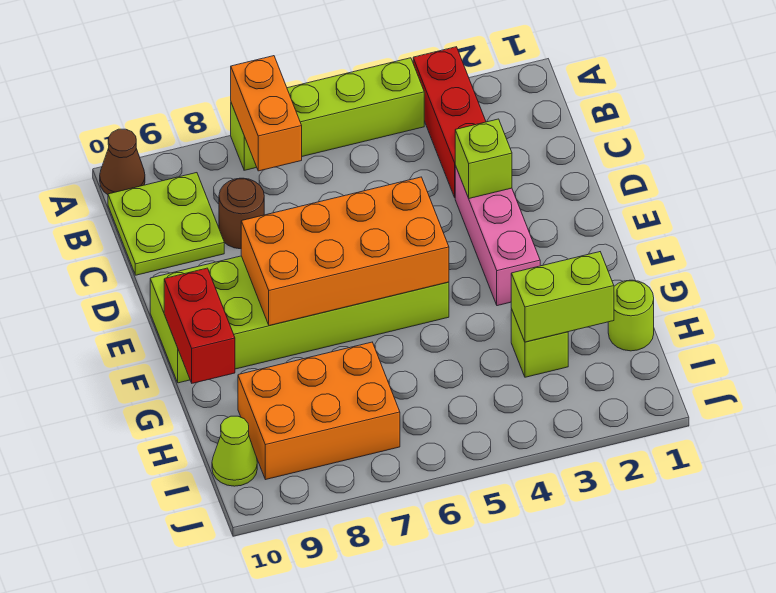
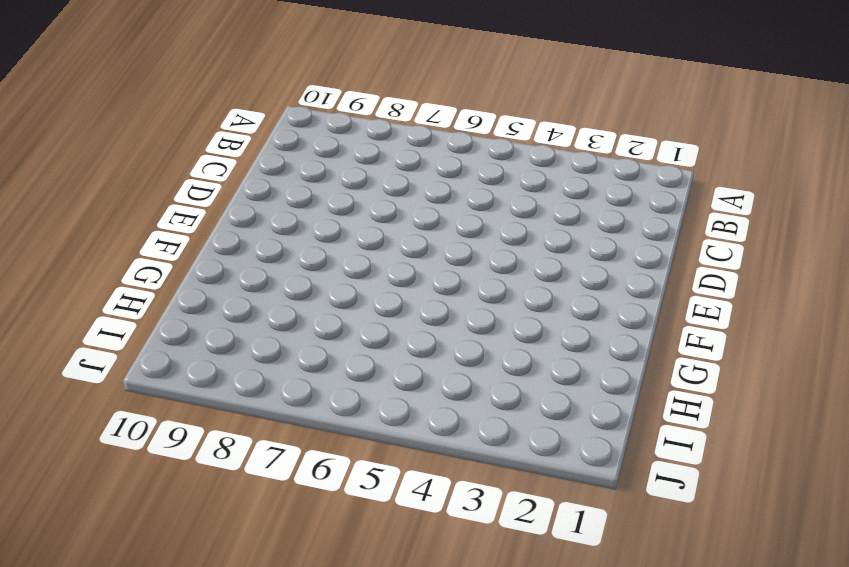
none -> red brick A3:C3 level 1
none -> lime brick A4:A7 level 1
none -> brown cone A10 level 1

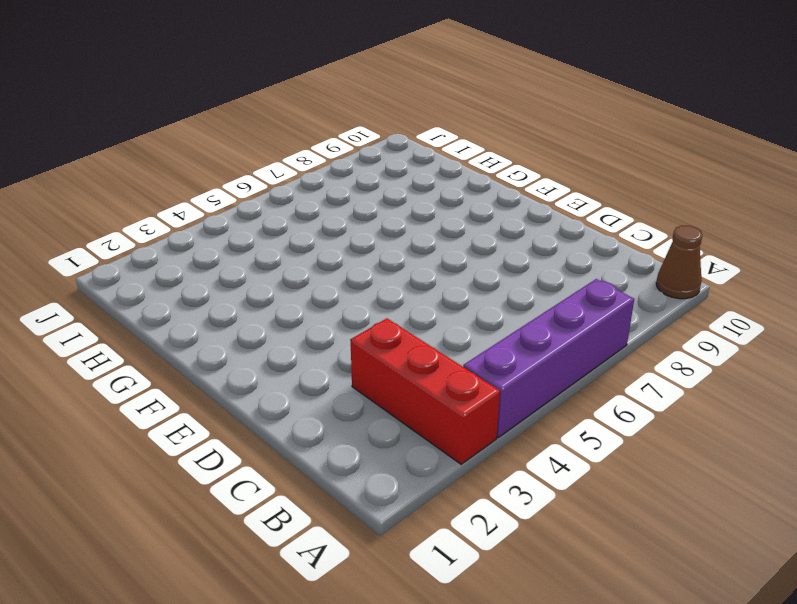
purple brick A4:A7 level 1 -> lime brick A4:A7 level 1
none -> lime plate B9:C10 level 1
none -> brown round brick C8 level 1
none -> pink brick D3:F3 level 1

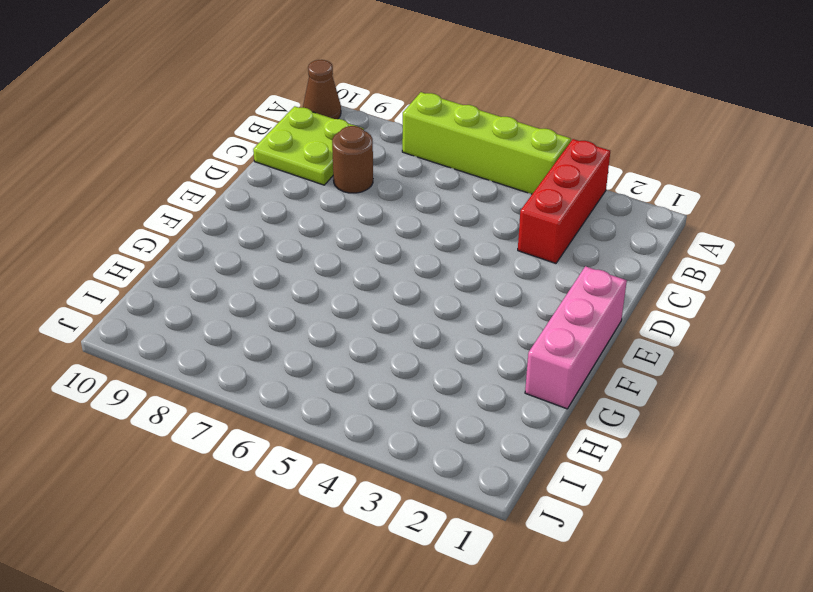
pink brick E1:G1 level 1 -> pink brick D3:F3 level 1
none -> lime brick E5:F10 level 1
none -> lime round brick H1 level 1
none -> lime brick H3 level 1

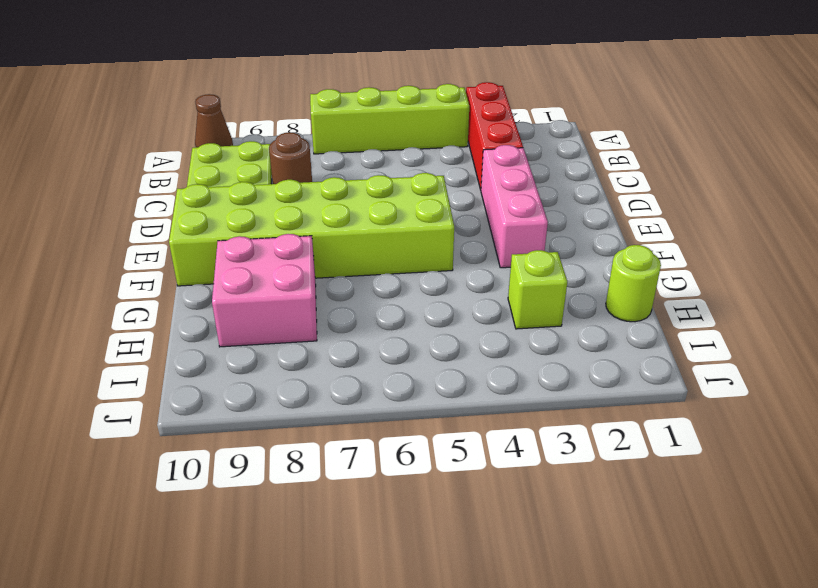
pink brick G8:H9 level 1 -> orange brick H7:I9 level 1
none -> lime cone I10 level 1
none -> orange brick A7:B7 level 2
none -> lime brick D3 level 2

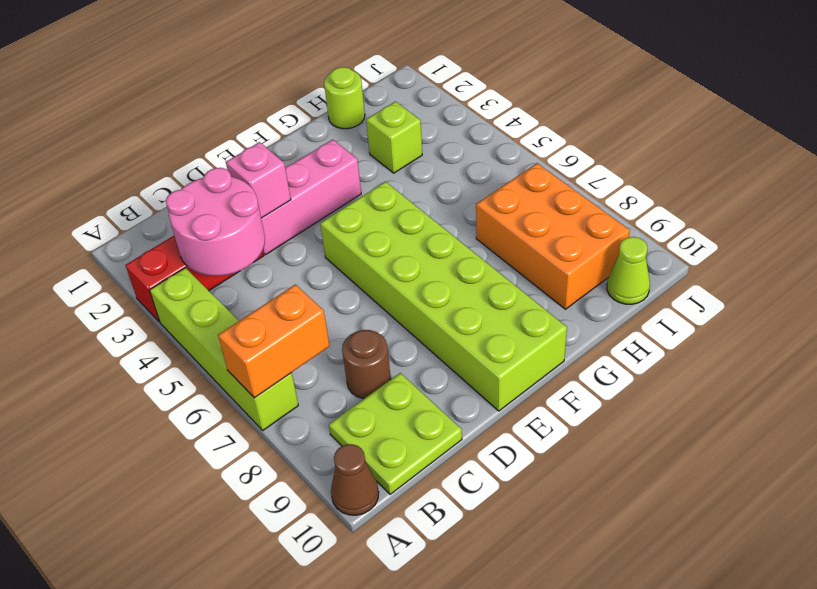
pink round brick B3:C4 level 2 -> none
pink brick D3 level 2 -> lime brick D3 level 2
none -> orange brick E5:F8 level 2
none -> red brick F10:G10 level 2
none -> lime brick H2:H3 level 2

